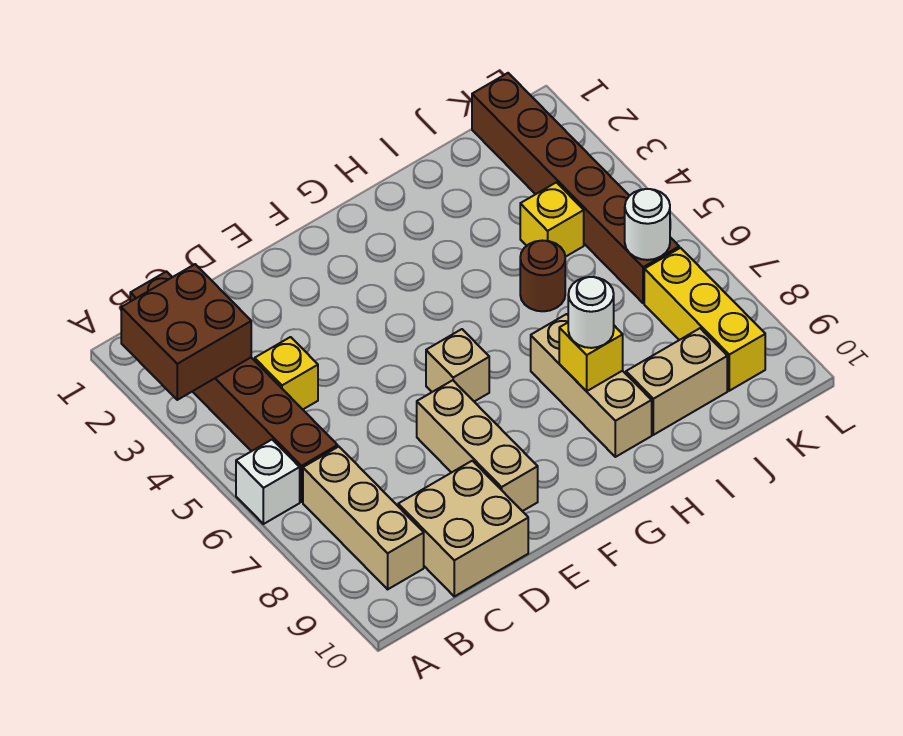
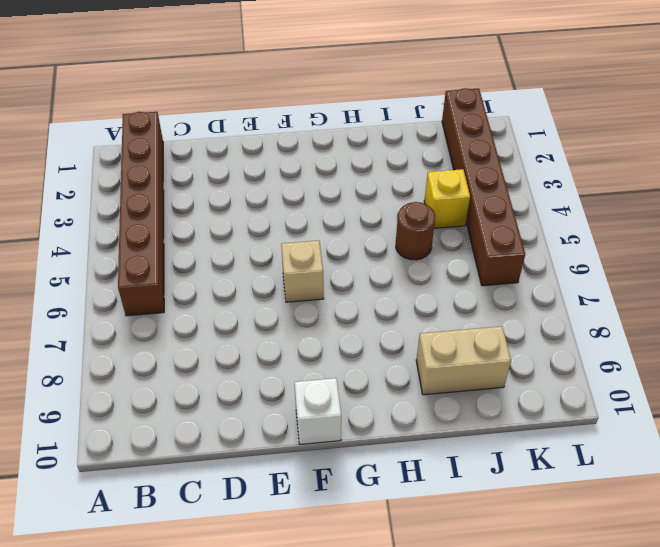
white brick F10 level 1 -> white brick A6 level 1
none -> tan brick B7:B9 level 1
none -> yellow brick C4 level 1
none -> tan brick C9:D10 level 1

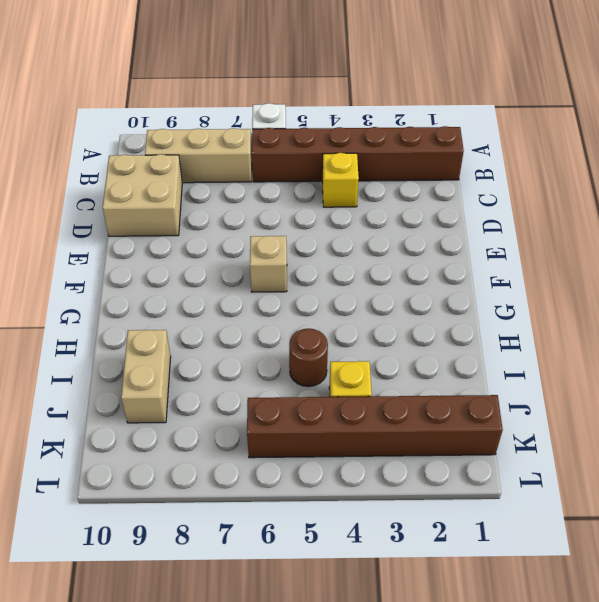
none -> tan brick E7:E9 level 1
none -> tan brick H7:H9 level 1
none -> yellow brick K7:K9 level 1

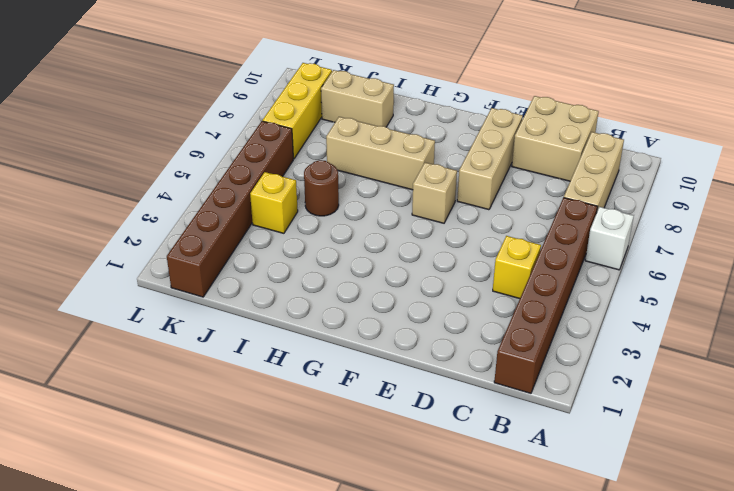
tan brick G7:I7 level 1 -> tan brick H7:H9 level 1
none -> brown brick A2:B3 level 2
none -> yellow brick H8 level 2
none -> white round brick K6 level 2

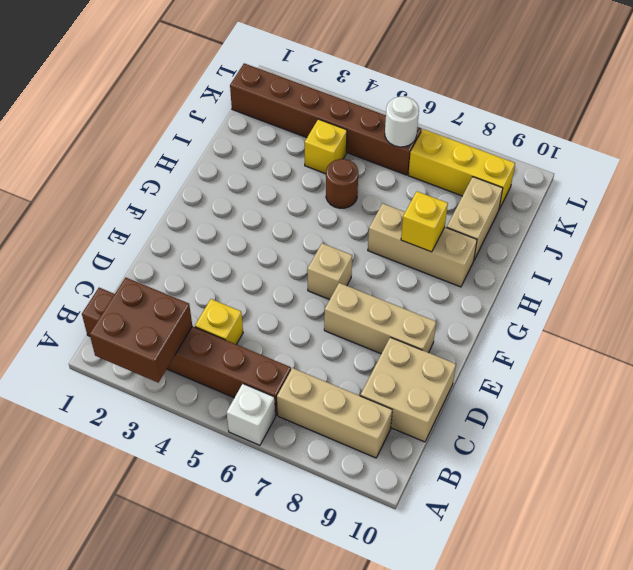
none -> white round brick H8 level 3

